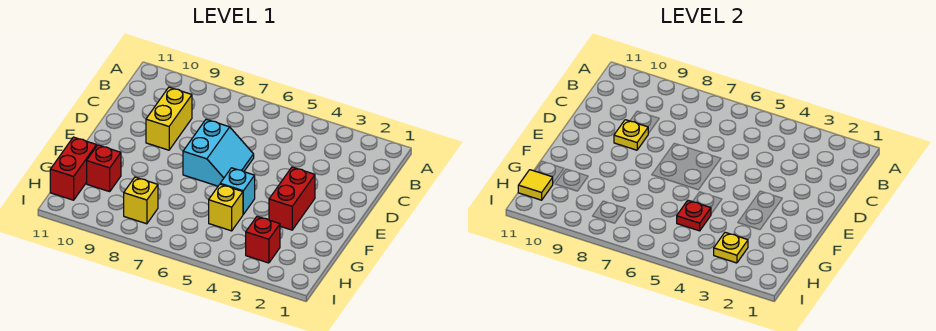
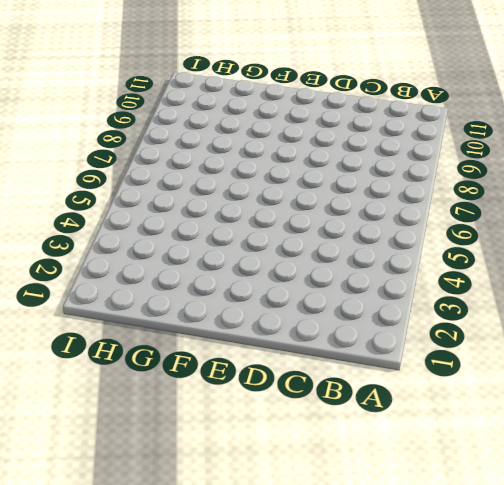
none -> yellow brick C9:D9 level 1
none -> cyan slope D6:E7 level 1 top 7
none -> red brick E3:F3 level 1

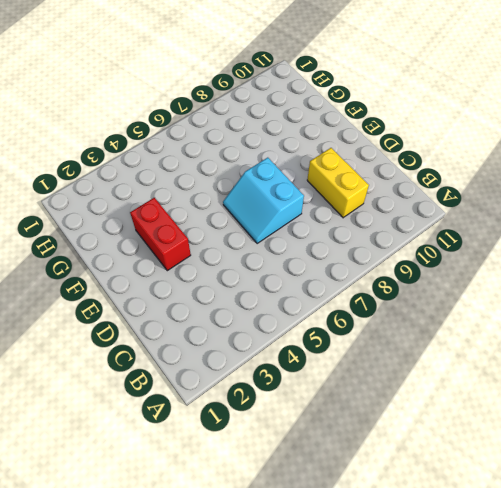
none -> cyan brick F5 level 1
none -> yellow brick G5 level 1
none -> red brick G10 level 1

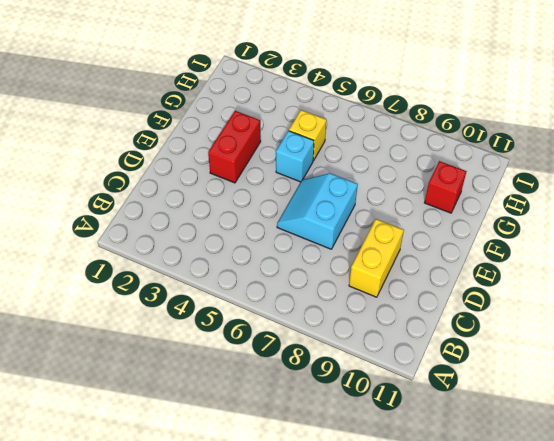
none -> red brick G11:H11 level 1
none -> red brick H3 level 1
none -> yellow brick H8 level 1

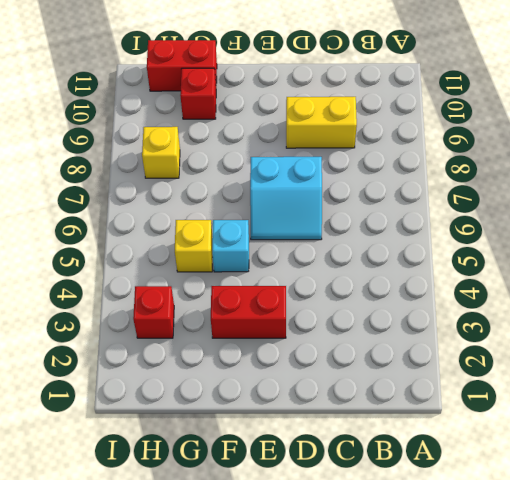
none -> yellow plate D9 level 2
none -> red plate G5 level 2
none -> yellow plate H3 level 2

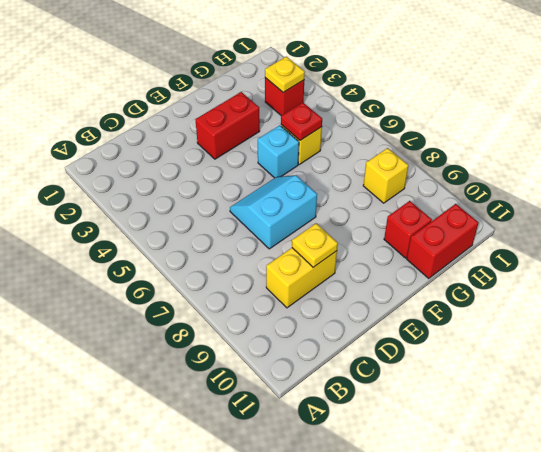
none -> yellow tile H11 level 2

